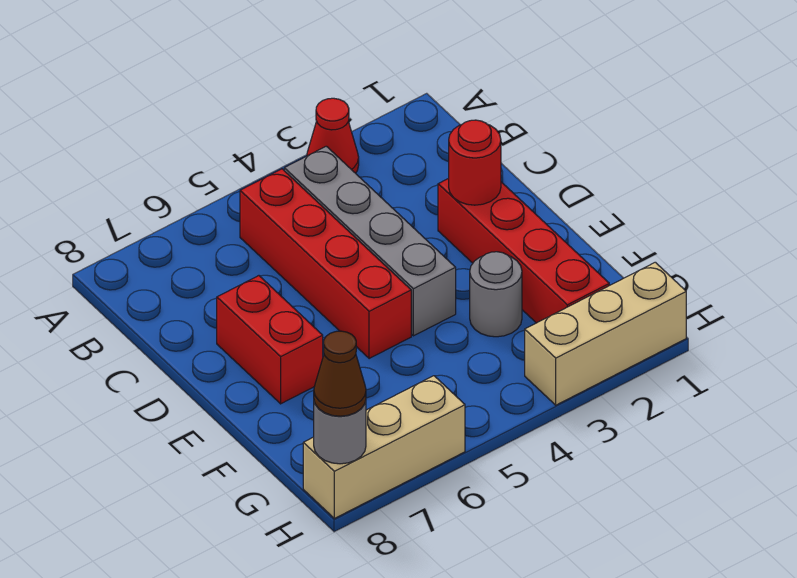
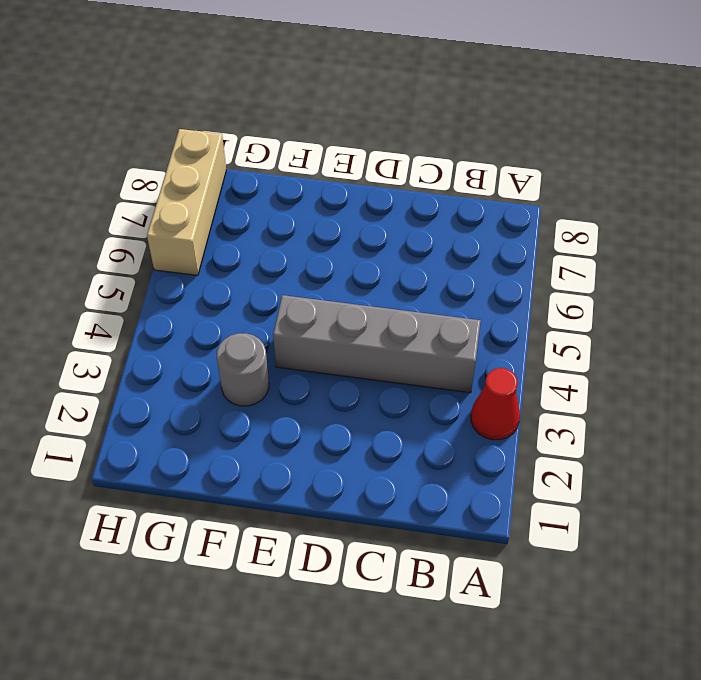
none -> red brick B5:E5 level 1
none -> red brick D2:G2 level 1

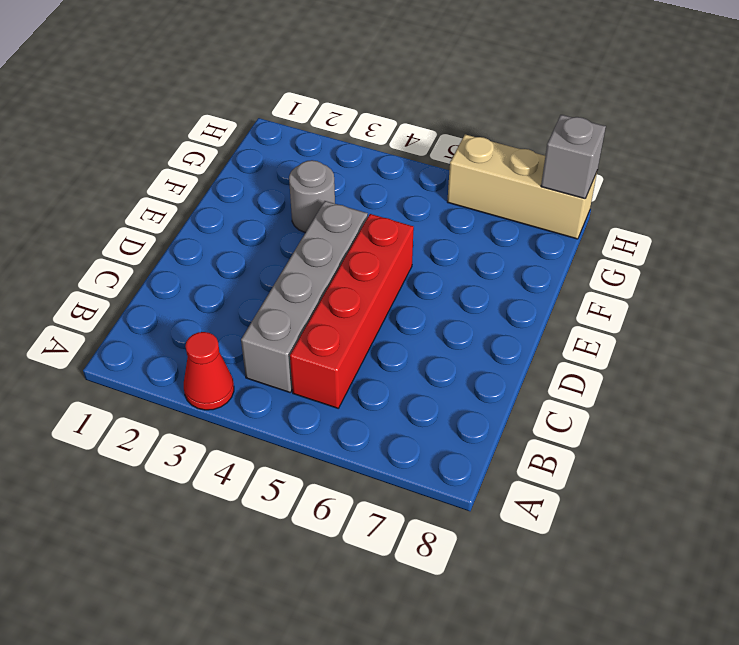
grey brick H8 level 2 -> grey round brick H8 level 2
none -> red brick D2:G2 level 1
none -> red brick D7:E7 level 1

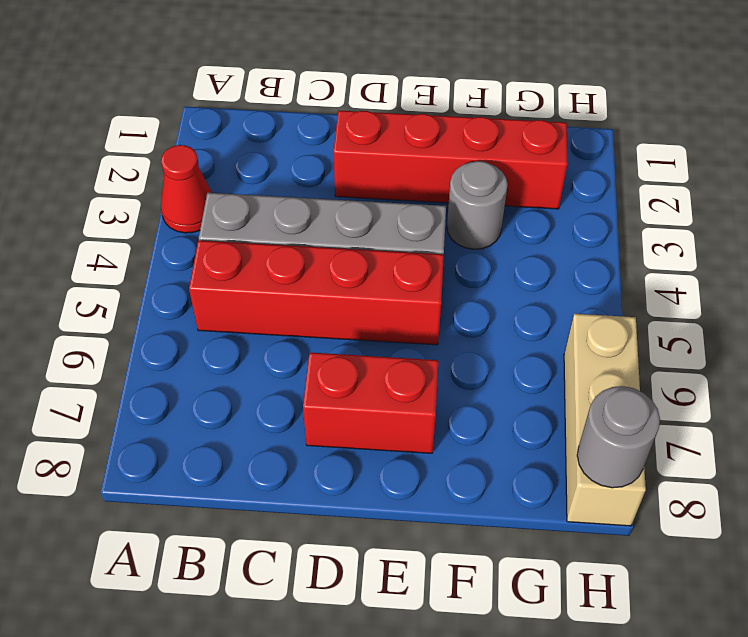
none -> tan brick H1:H3 level 1
none -> red round brick D2 level 2

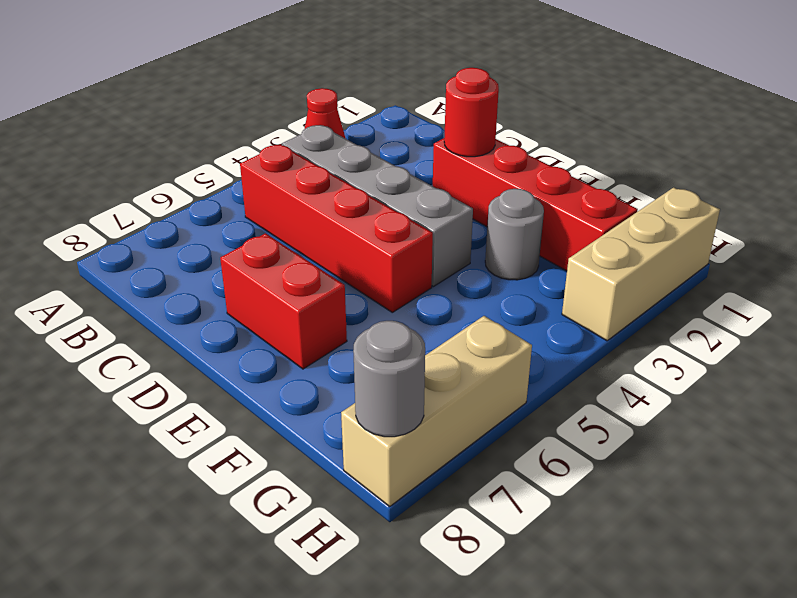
none -> brown cone H8 level 3

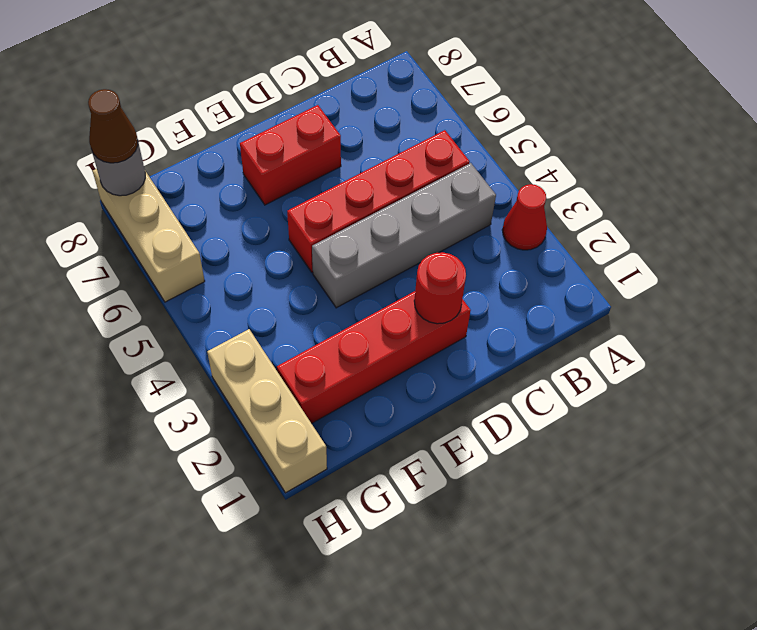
none -> grey round brick F3 level 1

